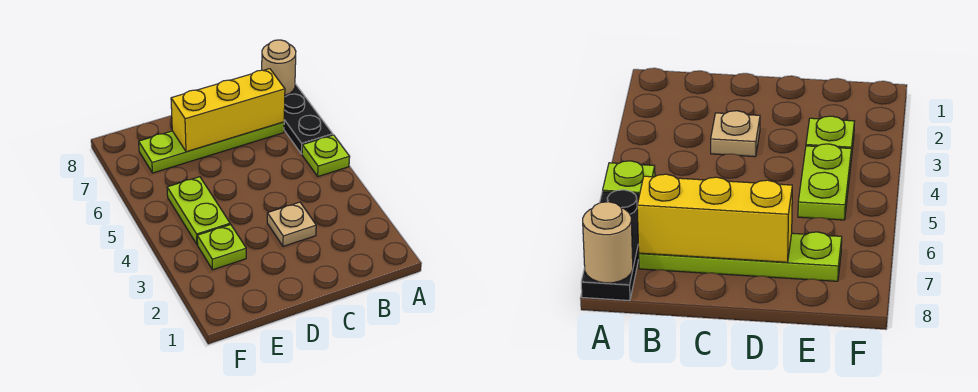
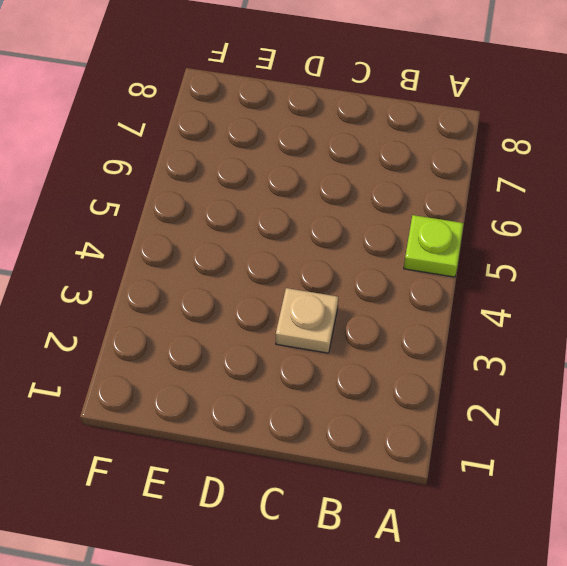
none -> black plate A6:A8 level 1
none -> lime plate B7:E7 level 1

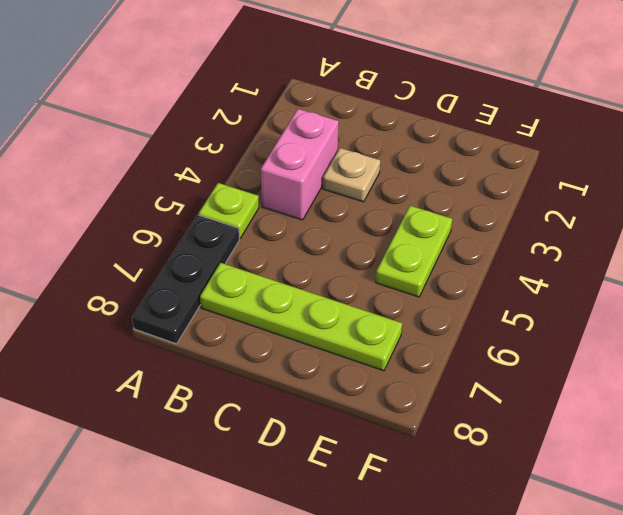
pink brick B3:B4 level 1 -> none
none -> lime plate E3 level 1
none -> tan round brick A8 level 2

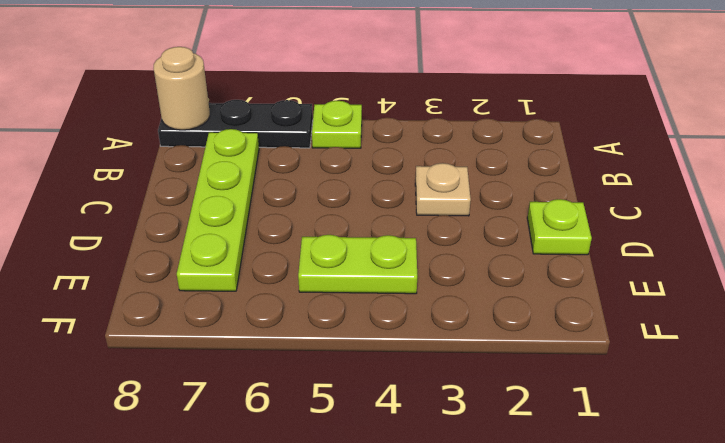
lime plate D1 level 1 -> lime plate E3 level 1
none -> yellow brick B7:D7 level 2

